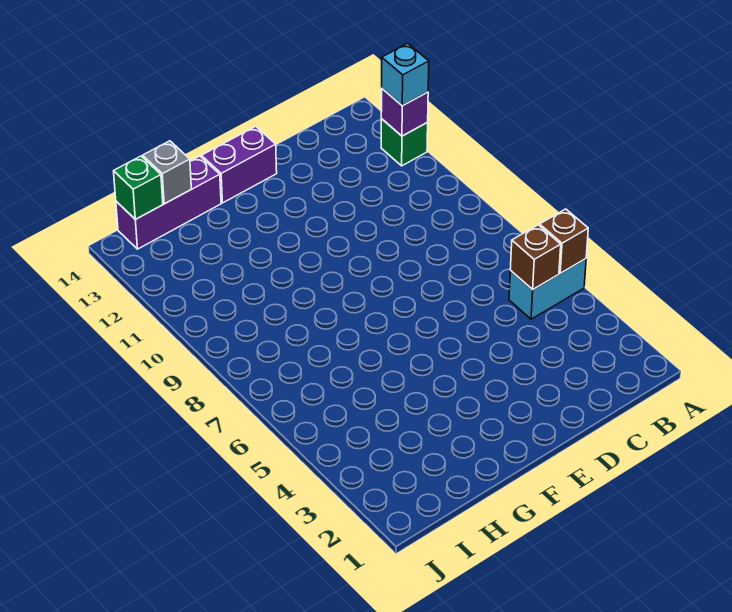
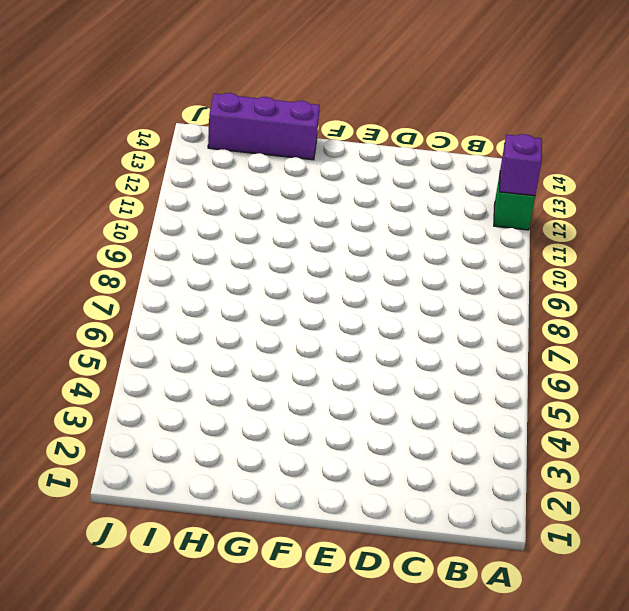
none -> cyan brick A5:B5 level 1
none -> purple brick E14:F14 level 1

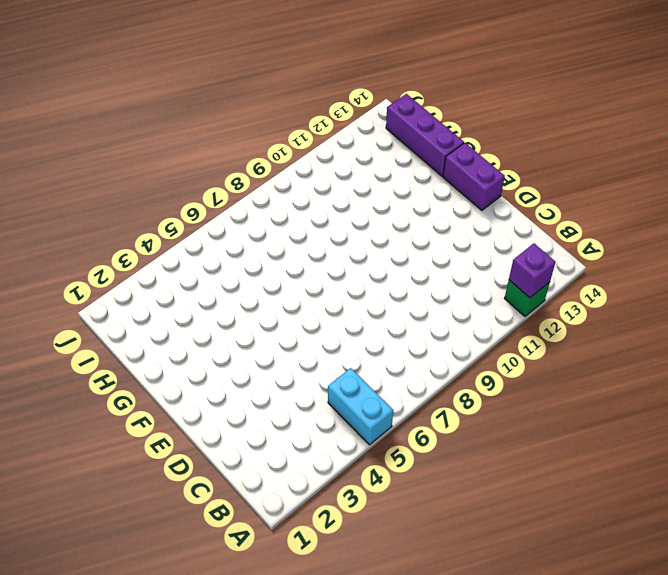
none -> brown brick A5 level 2
none -> brown brick B5 level 2

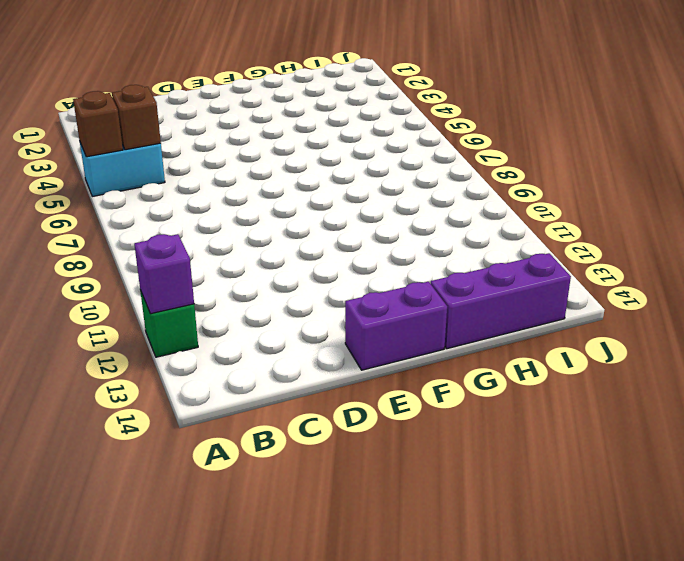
none -> grey brick H14 level 2
none -> green brick I14 level 2

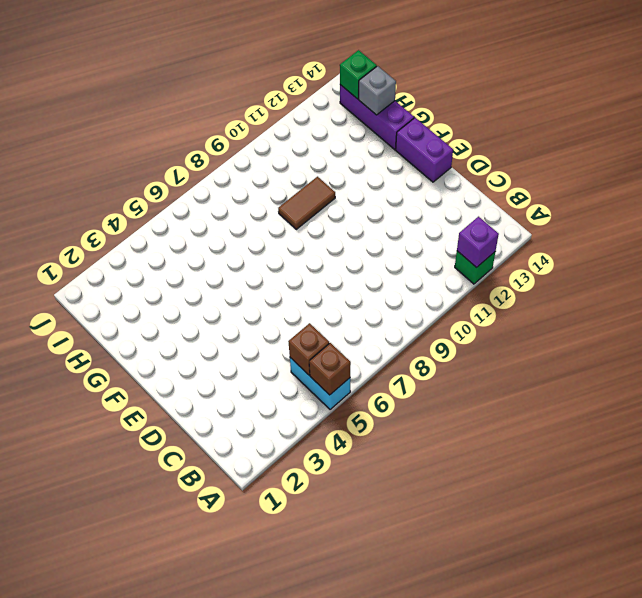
brown tile G9:G10 level 1 -> none
none -> cyan brick A12 level 3

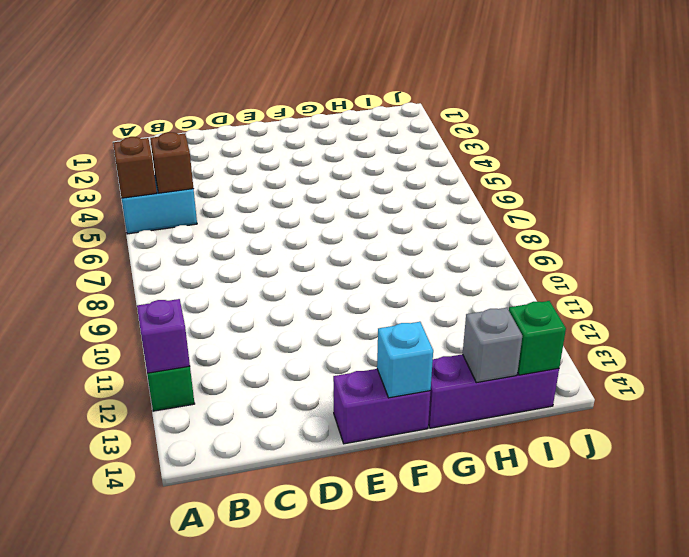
cyan brick F14 level 2 -> cyan brick A12 level 3

